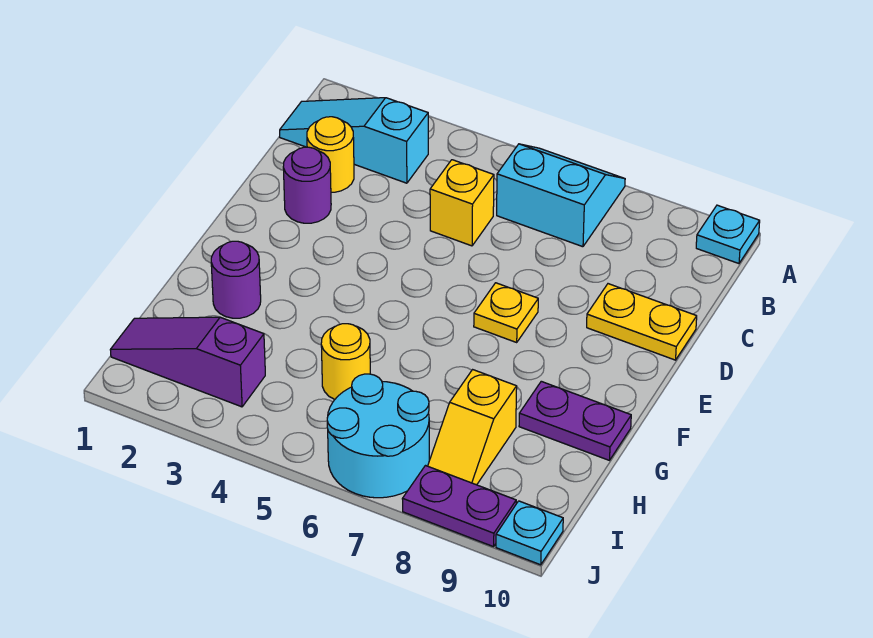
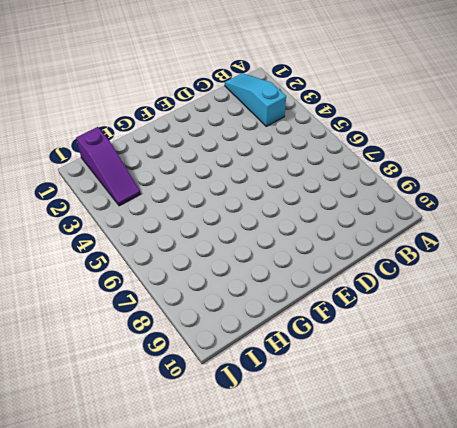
purple slope I1:I3 level 1 top 1 -> purple slope I1:I3 level 1 top 3
none -> cyan slope A6:B7 level 1 top B
none -> cyan plate A10 level 1
none -> yellow round brick C2 level 1

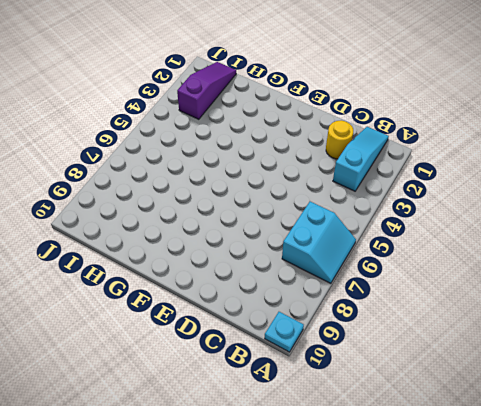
none -> yellow brick C5 level 1
none -> purple round brick D2 level 1
none -> yellow plate D9:D10 level 1

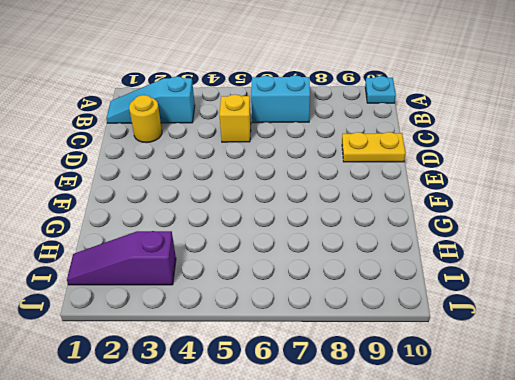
none -> purple round brick D2 level 1
none -> yellow plate E7 level 1
none -> purple round brick G2 level 1

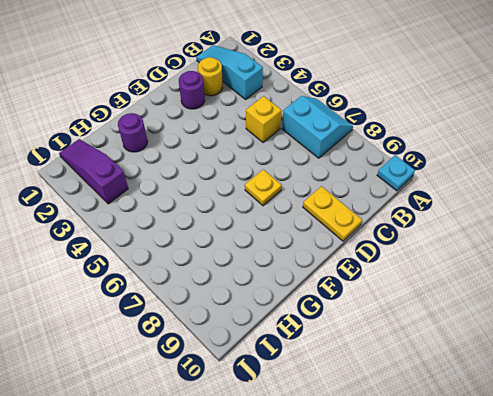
none -> purple plate G9:G10 level 1
none -> yellow round brick H5 level 1
none -> yellow slope H8:I8 level 1 top H

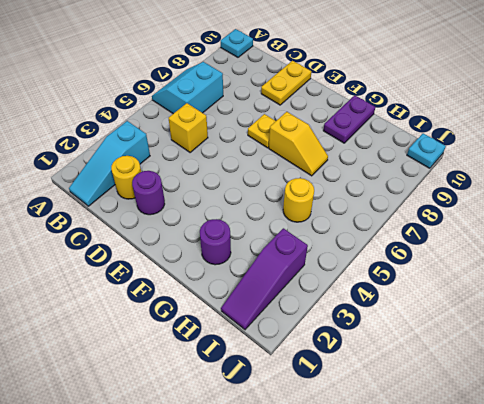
yellow slope F7:G7 level 1 top F -> yellow slope H8:I8 level 1 top H
none -> cyan round brick I6:J7 level 1
none -> purple plate J8:J9 level 1

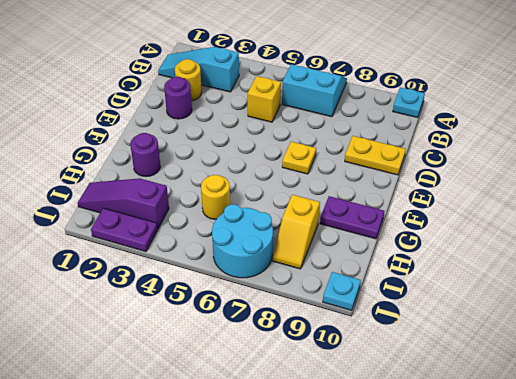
purple plate J2:J3 level 1 -> purple plate J8:J9 level 1

